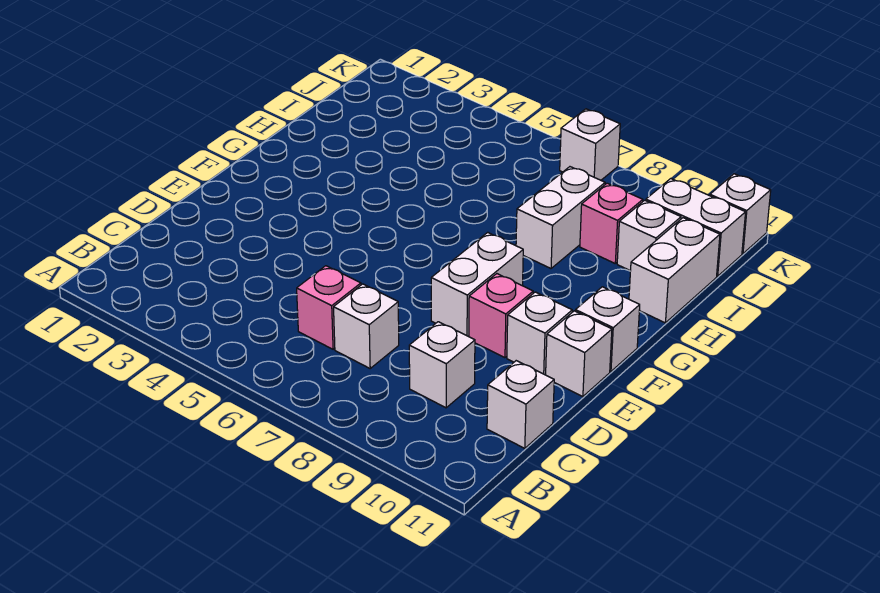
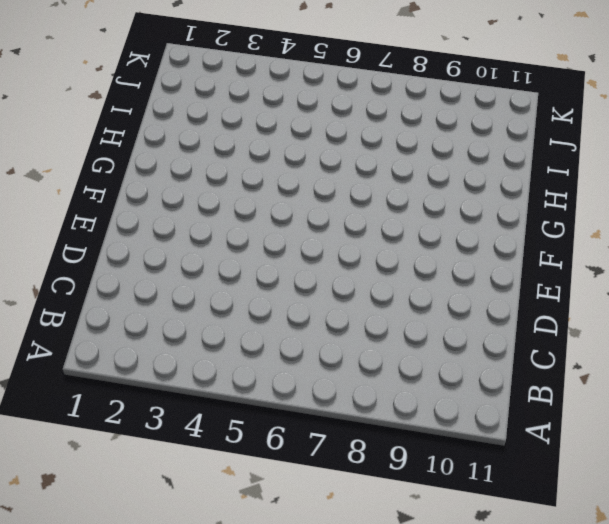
none -> pink brick C6 level 1
none -> white brick C7 level 1
none -> white brick C9 level 1

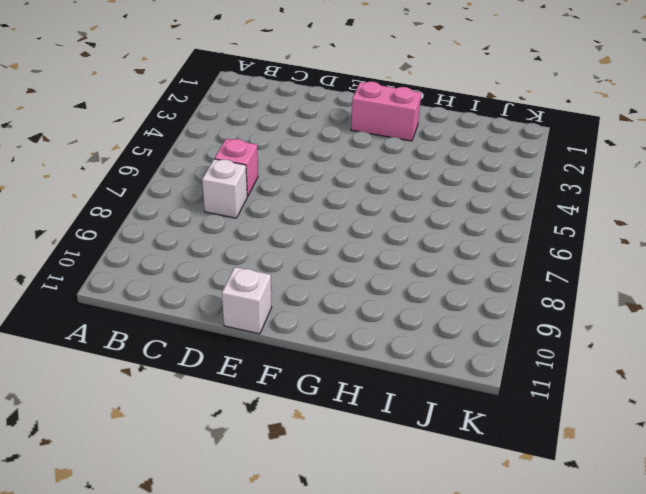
pink brick F2:G2 level 1 -> none
none -> white brick C9 level 1
none -> white brick C11 level 1
none -> white brick E8:F8 level 1

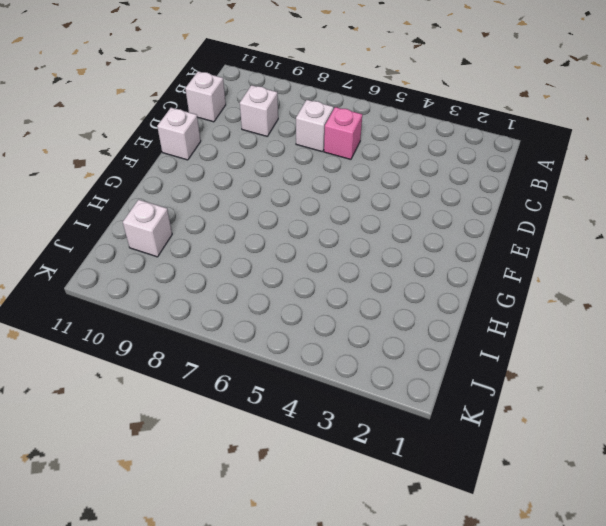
none -> white brick E8:F8 level 1
none -> pink brick E9 level 1
none -> white brick E10 level 1

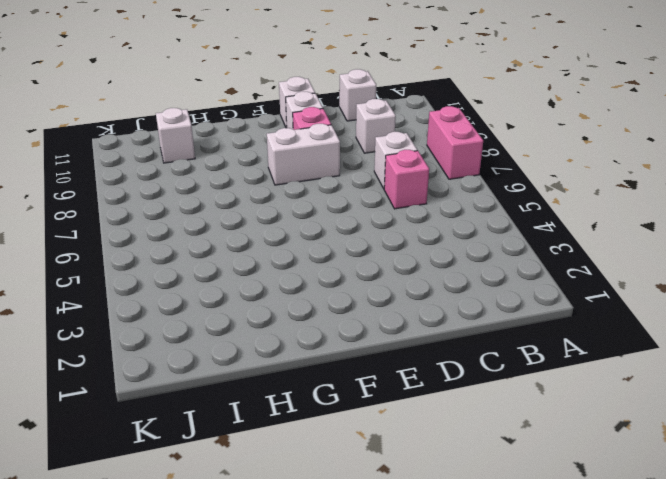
pink brick A7:A8 level 1 -> none
none -> white brick F11 level 1
none -> white brick H8:I8 level 1
none -> white brick H11:I11 level 1

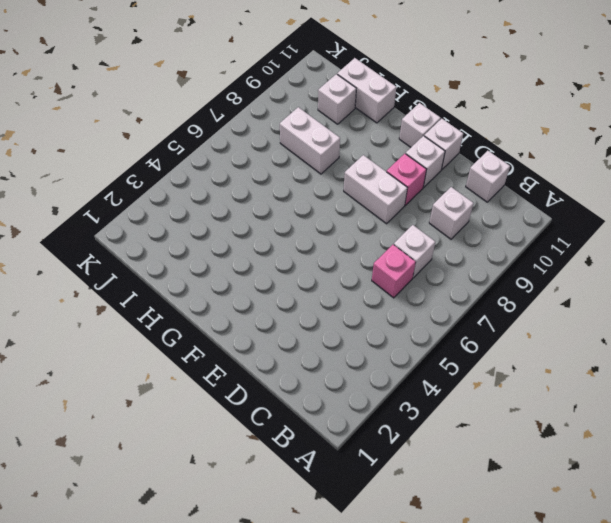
none -> pink brick I9 level 1
none -> white brick J10:J11 level 1
none -> white brick K7 level 1

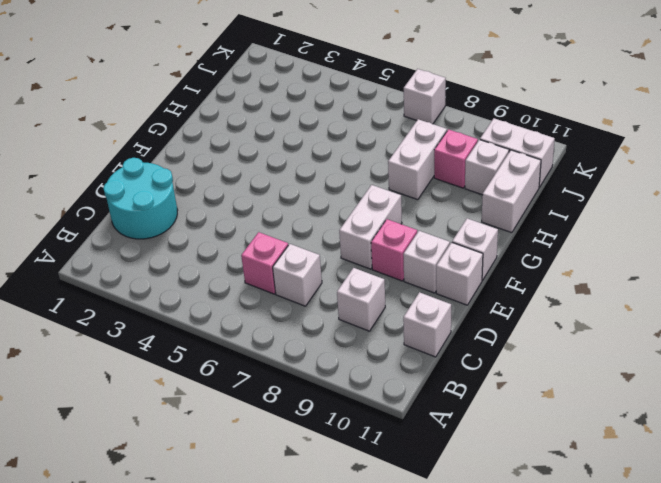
cyan round brick C1:D2 level 1 -> none
none -> white brick K11 level 1

